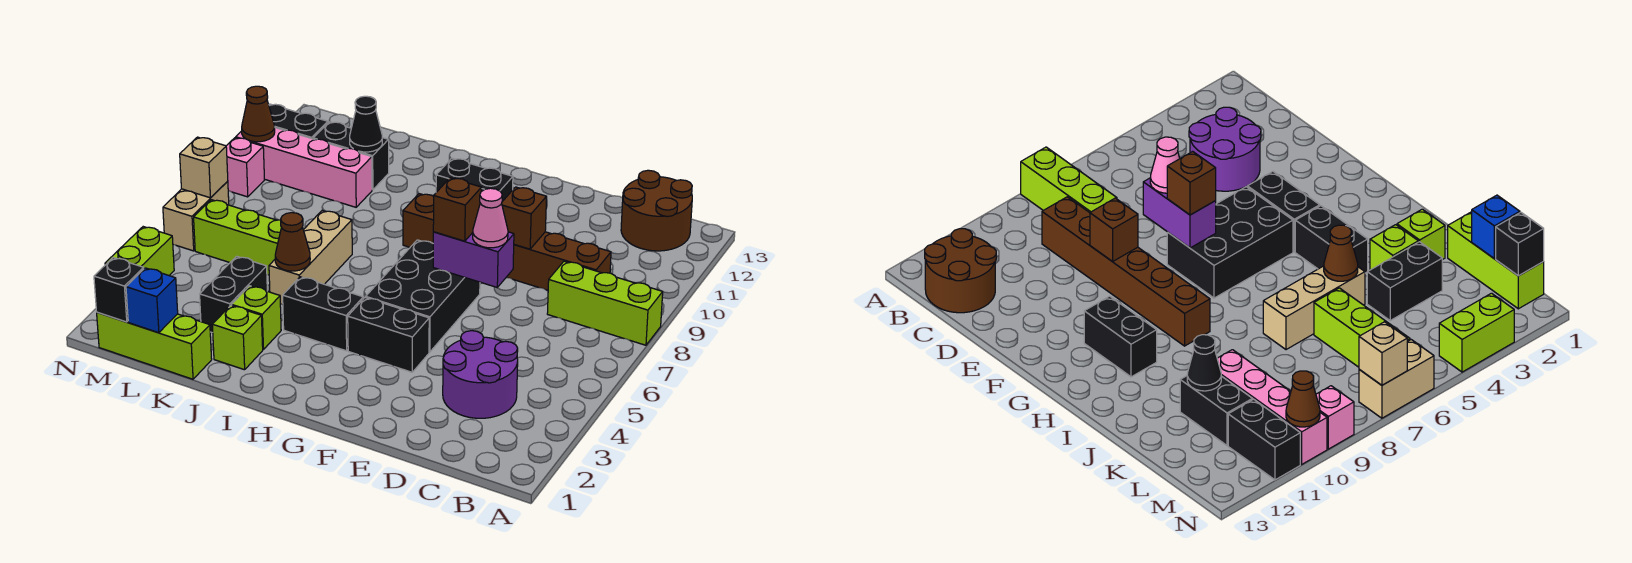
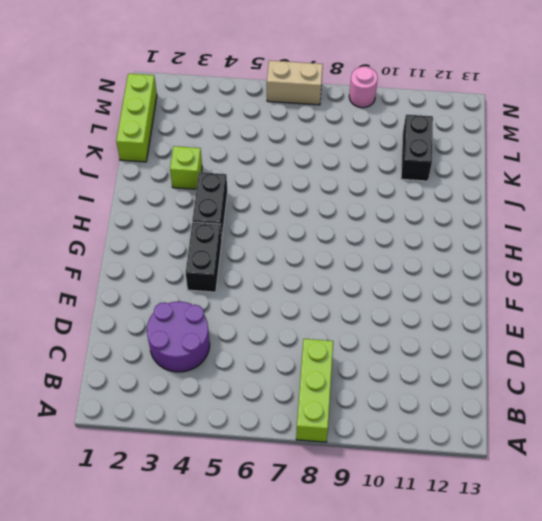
pink round brick N9 level 1 -> pink brick N9 level 1
none -> brown round brick B12:C13 level 1
none -> brown brick C9:H9 level 1
none -> black brick F5:G7 level 1
none -> black brick G11:H11 level 1

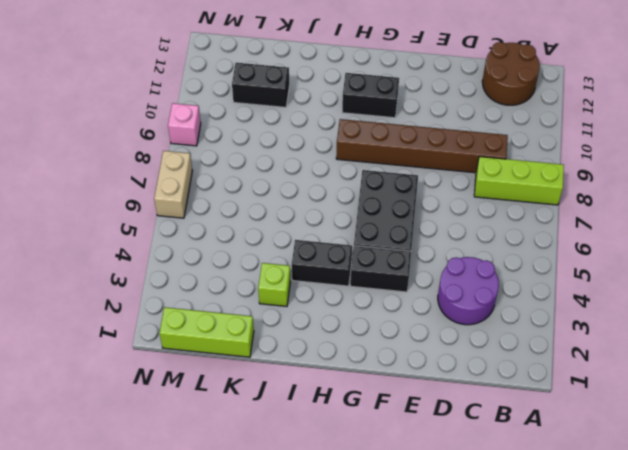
none -> lime brick J2 level 1
none -> tan brick J5:J7 level 1
none -> black brick K3:K4 level 1
none -> lime brick K6:M6 level 1

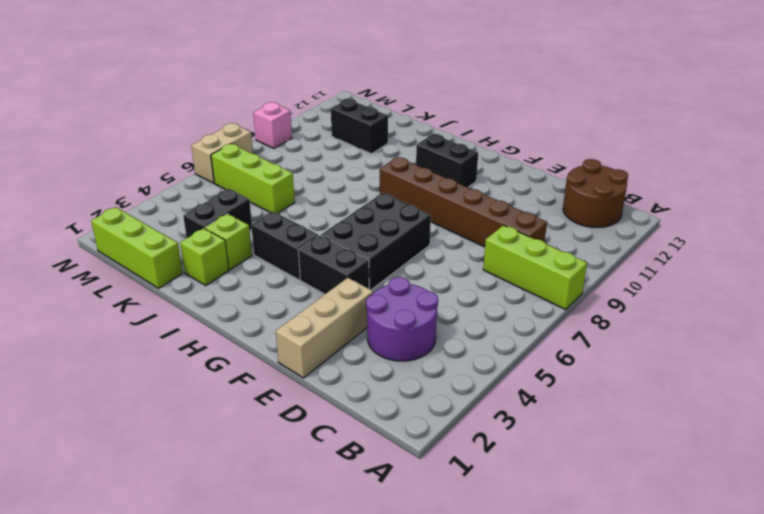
tan brick E1:E3 level 1 -> tan brick J5:J7 level 1
none -> pink brick K10:N10 level 1
none -> black brick M11:N11 level 1
none -> lime brick N3:N4 level 1
none -> purple brick E7:F7 level 2

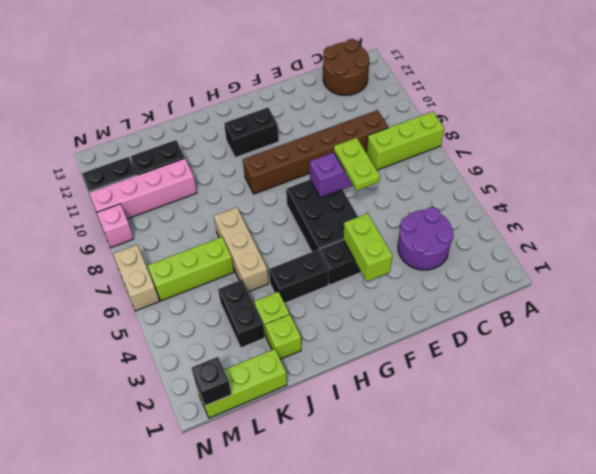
lime plate E6:E7 level 3 -> pink cone E7 level 3
lime brick F3:F4 level 2 -> lime brick N3:N4 level 1
none -> brown brick E9 level 2
none -> brown cone J5 level 2
none -> black cone K11 level 2
none -> blue brick L1 level 2

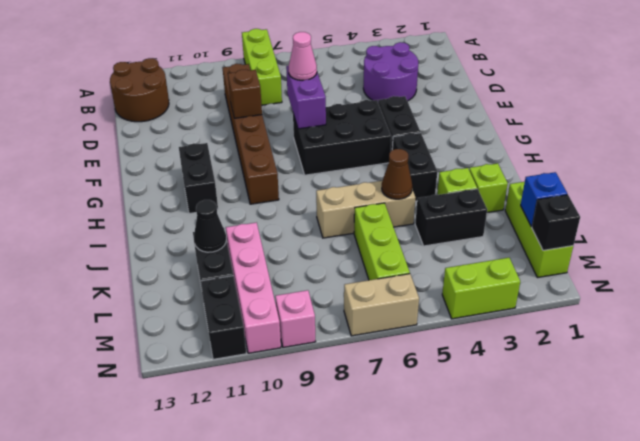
none -> tan brick N7 level 2
none -> brown cone N10 level 2
none -> brown brick F7 level 3

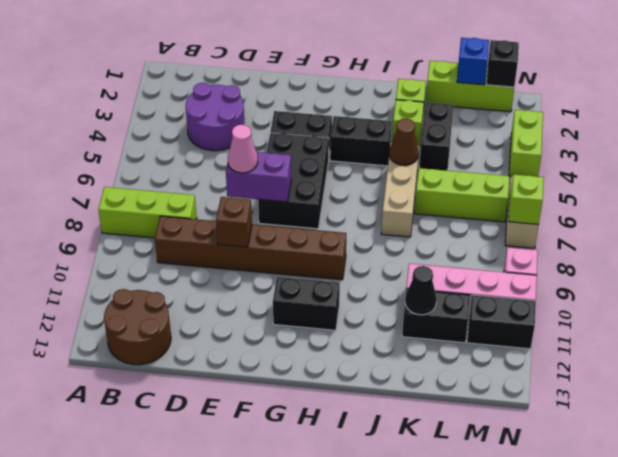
lime brick N7 level 2 -> tan brick N7 level 2
none -> brown cone N10 level 2
none -> brown brick F7 level 3

